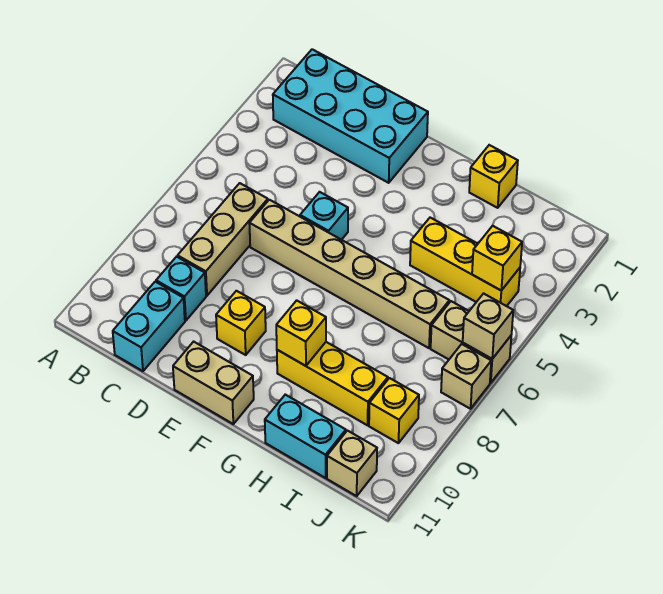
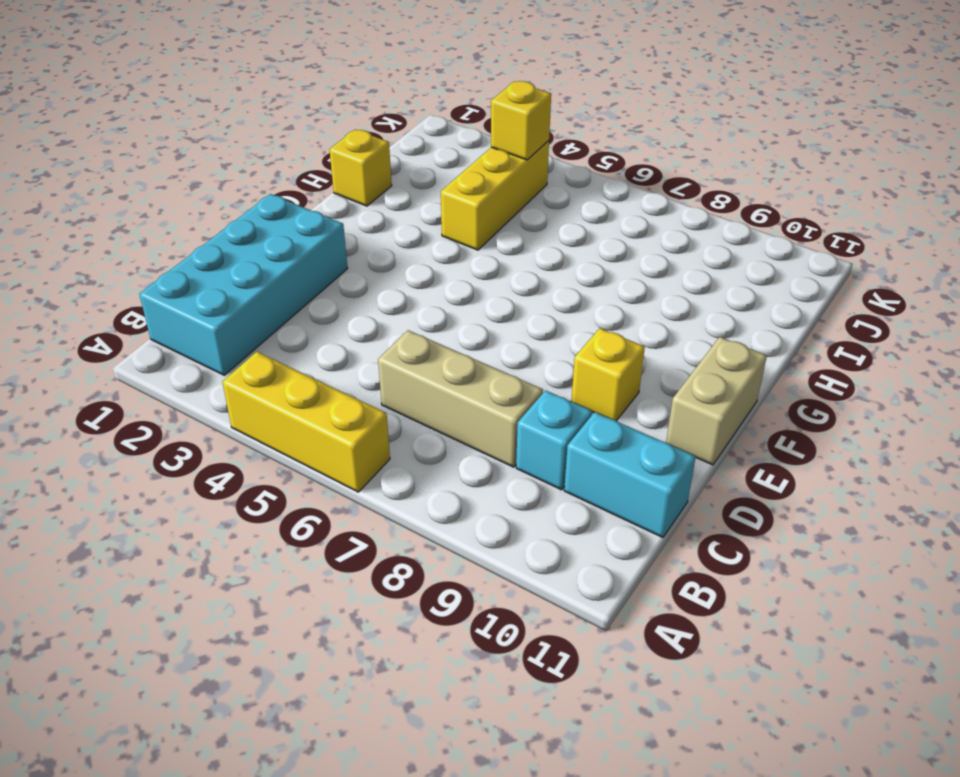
yellow brick A4:A6 level 1 -> yellow brick G9:I9 level 1
none -> tan brick D6:I6 level 1
none -> cyan brick E5 level 1
none -> cyan brick H11:I11 level 1

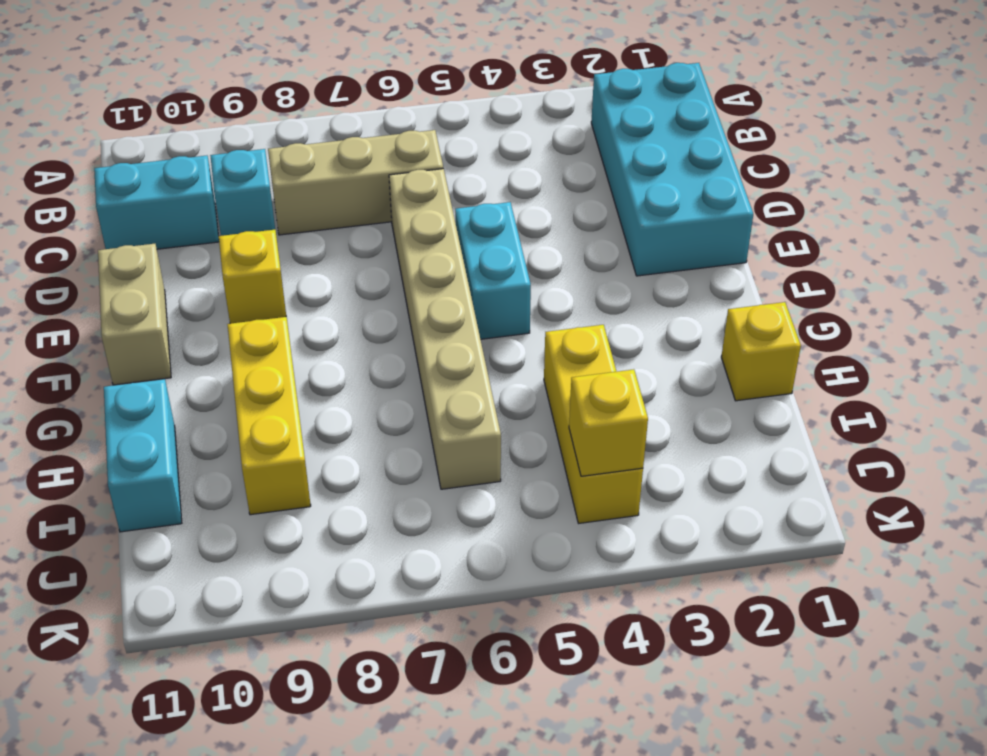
cyan brick E5:F5 level 1 -> cyan brick E5 level 1
none -> tan brick J6:K6 level 1
none -> yellow brick J9 level 1
none -> tan brick J11 level 1

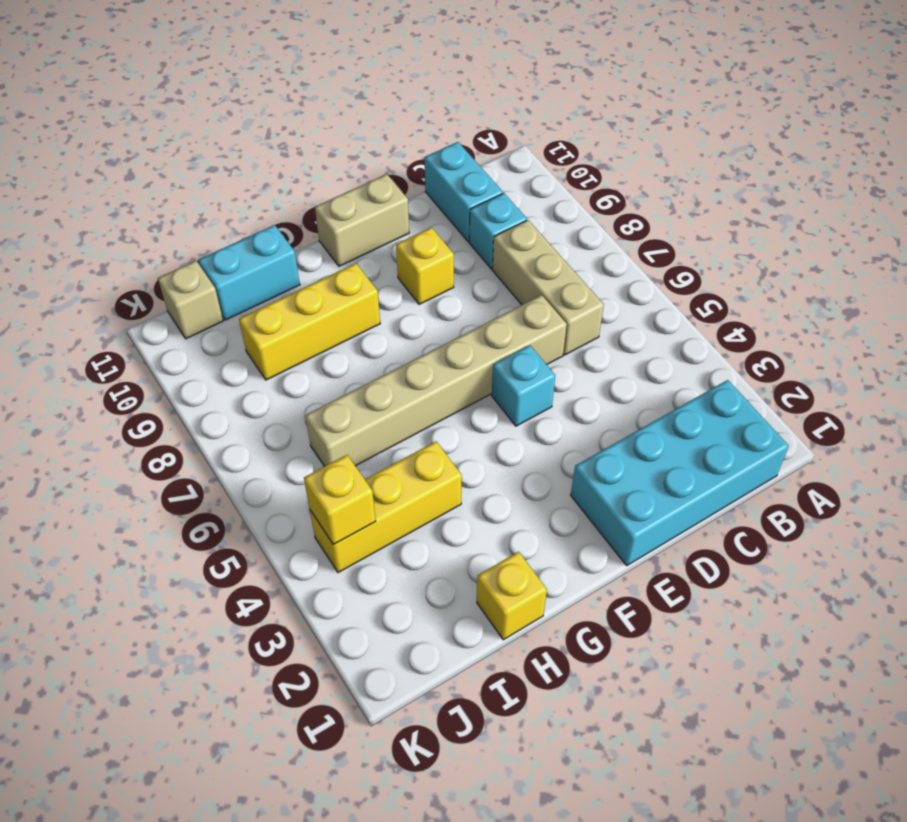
none -> tan brick J6:K6 level 1
none -> yellow brick J9 level 1
none -> tan brick K7 level 1

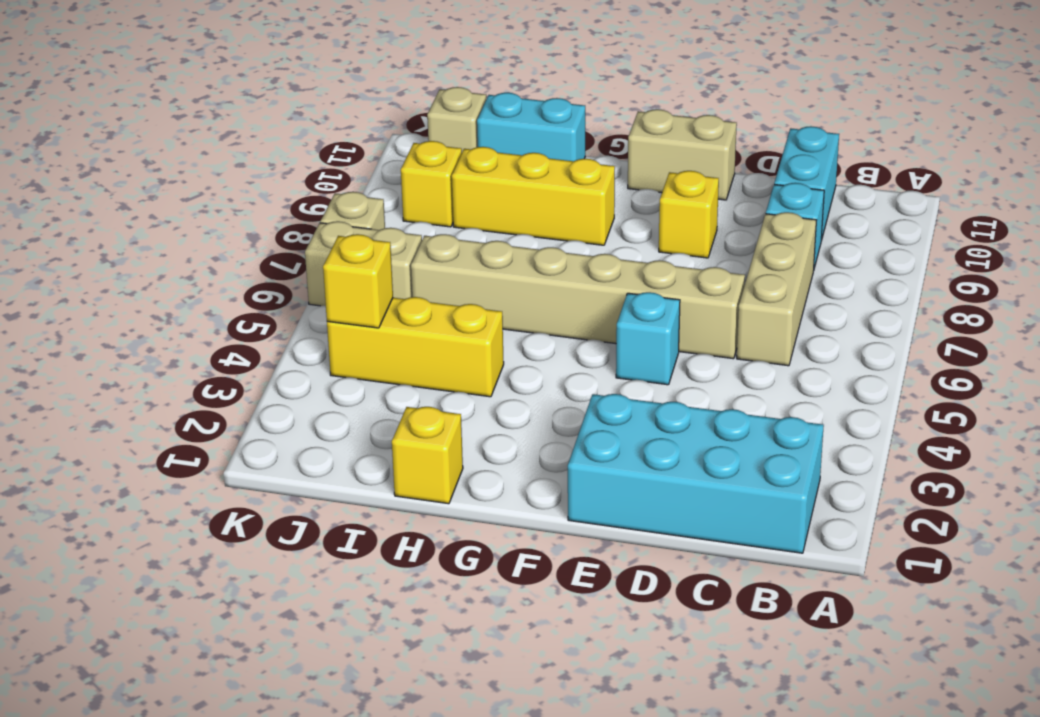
none -> yellow brick G9 level 2
none -> tan brick K6 level 2

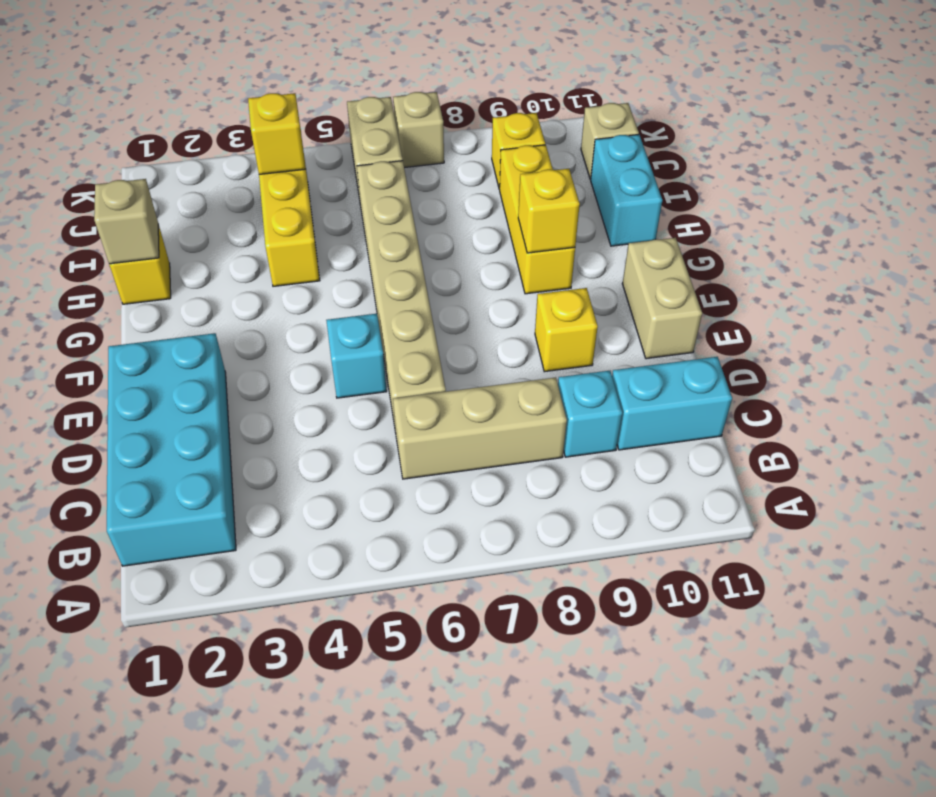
tan brick H1 level 2 -> tan brick K6 level 2

